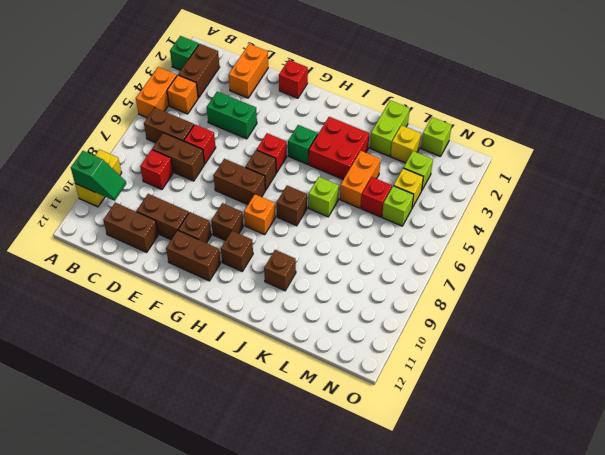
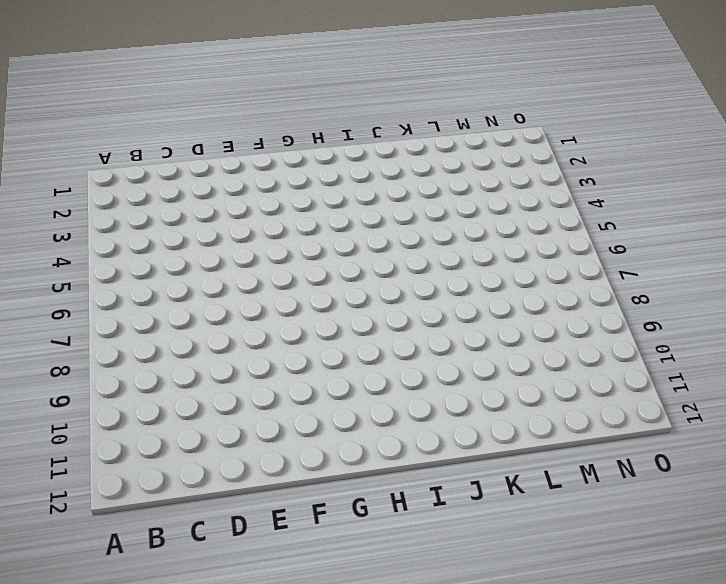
none -> green brick A2 level 1
none -> orange brick A4:A5 level 1
none -> yellow brick A9:A10 level 1
none -> brown brick B2:B3 level 1

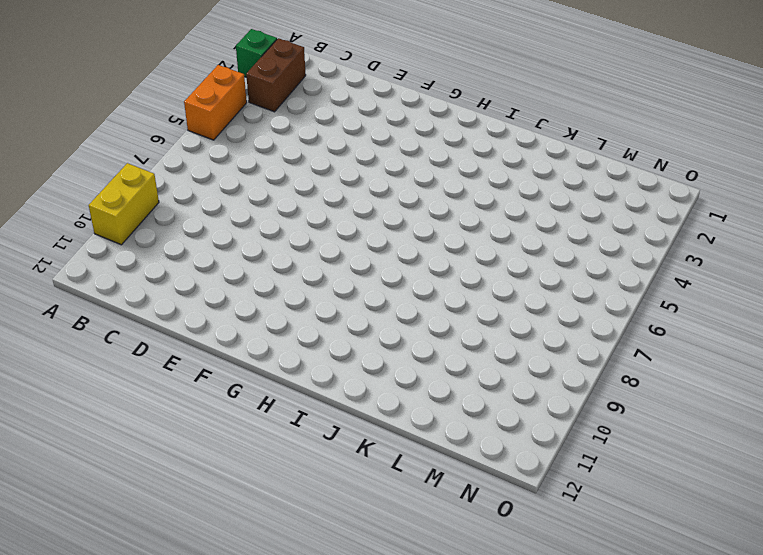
none -> orange brick B4 level 1
none -> brown brick B6:C6 level 1
none -> brown brick C7:D7 level 1
none -> red brick C8 level 1

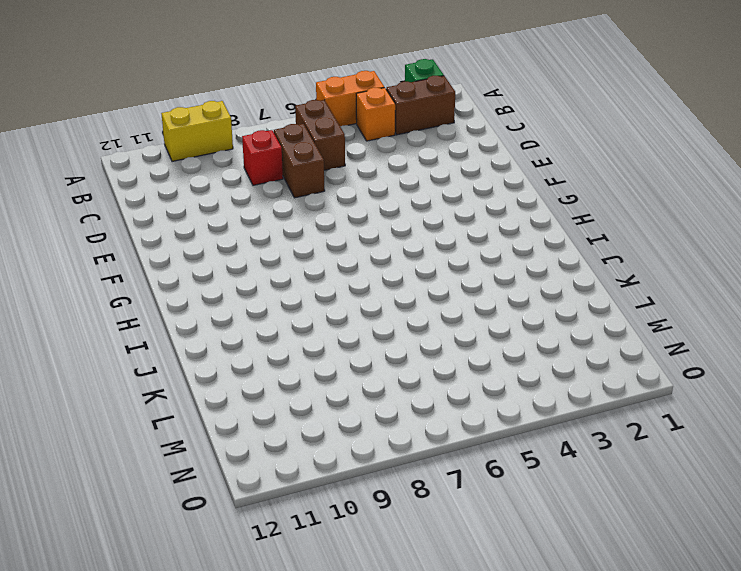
none -> brown brick C11:D11 level 1
none -> orange brick D1:D2 level 1
none -> green brick D4:E4 level 1
none -> red brick D6 level 1

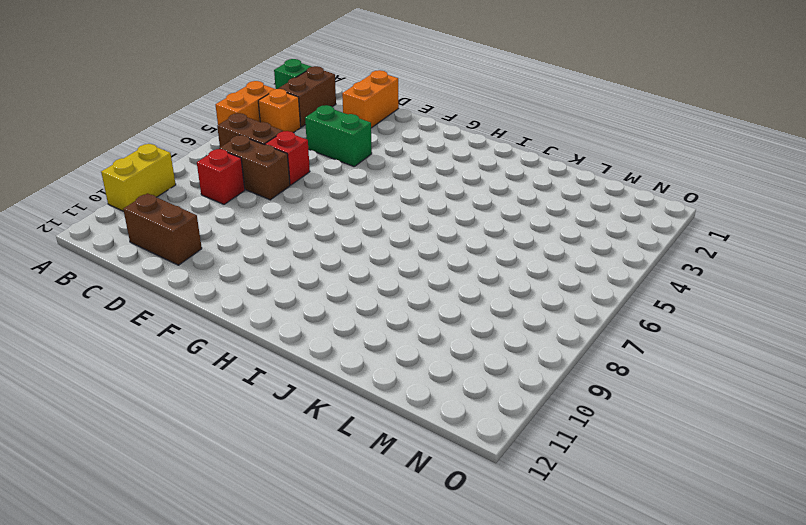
none -> brown brick D10:E10 level 1
none -> red brick F1 level 1
none -> brown brick F7:G7 level 1
none -> brown brick F10 level 1

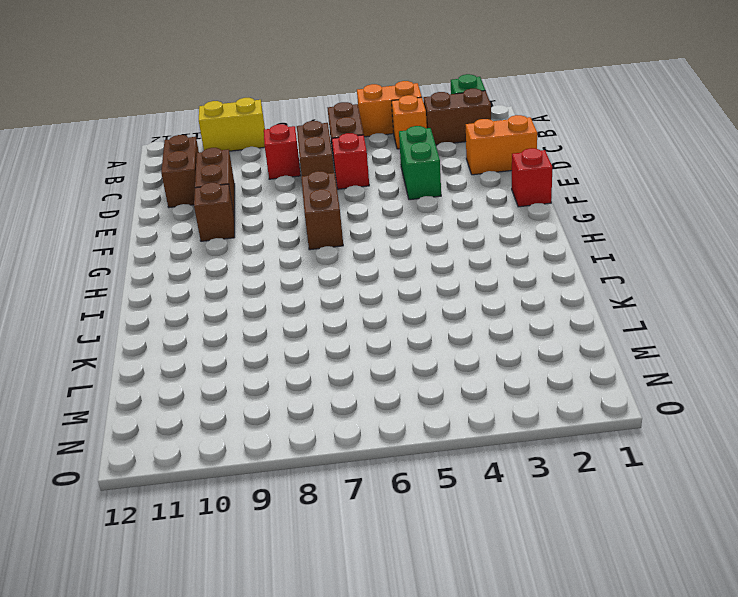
none -> brown brick F11:G11 level 1
none -> red brick G5 level 1
none -> brown brick G6 level 1
none -> brown brick G9 level 1

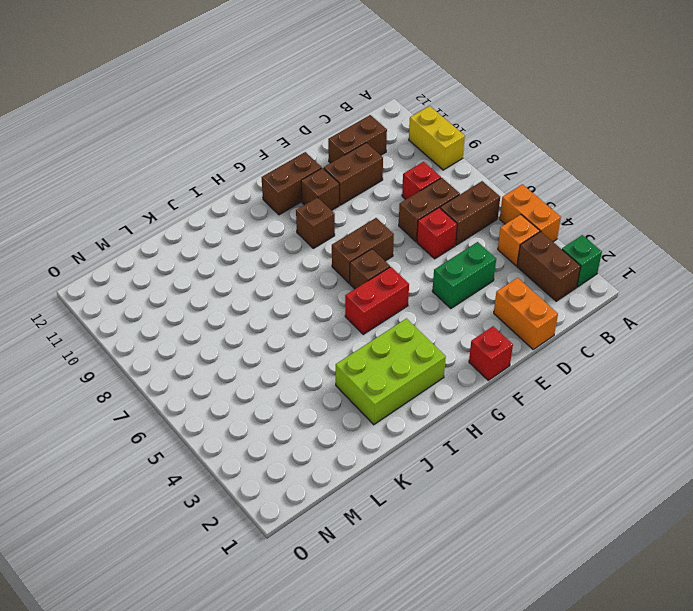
red brick G5:H5 level 1 -> red brick G5 level 1
lime brick H2:J3 level 1 -> red brick I3:J4 level 1
none -> green brick H4 level 1
none -> orange brick H8 level 1
none -> brown brick H10 level 1
none -> brown brick I7 level 1

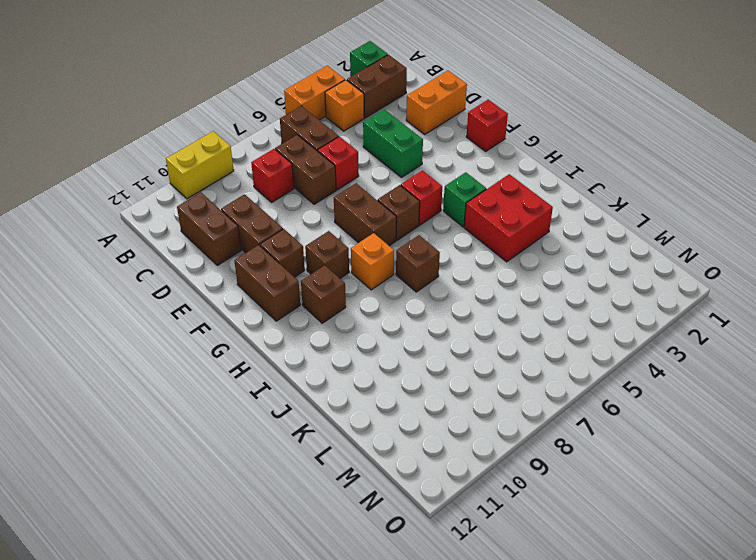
none -> lime brick J6 level 1
none -> brown brick J10 level 1
none -> lime brick K1:K2 level 1
none -> orange brick K4:K5 level 1

